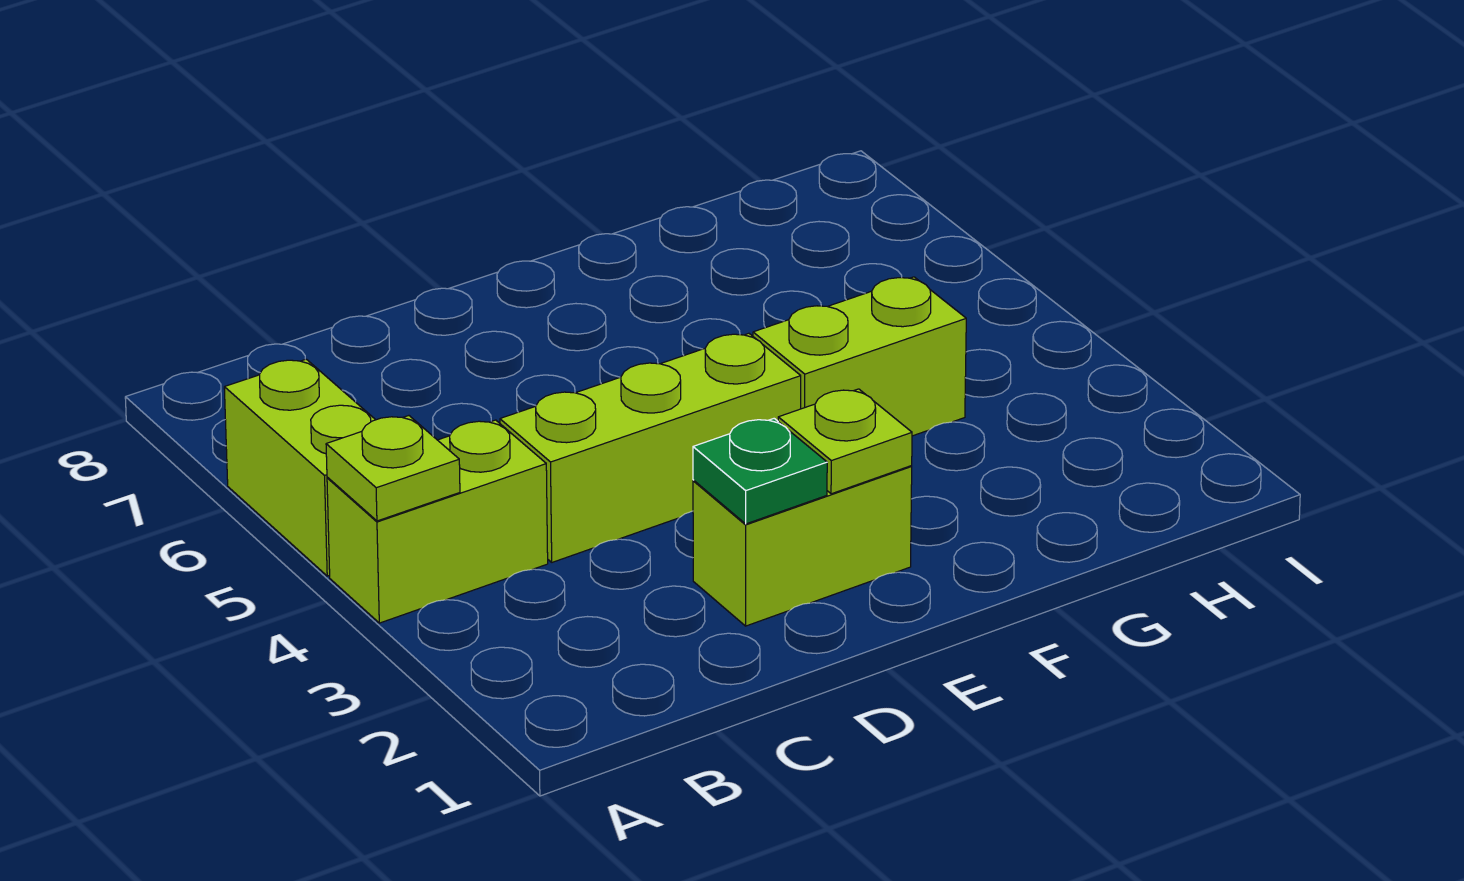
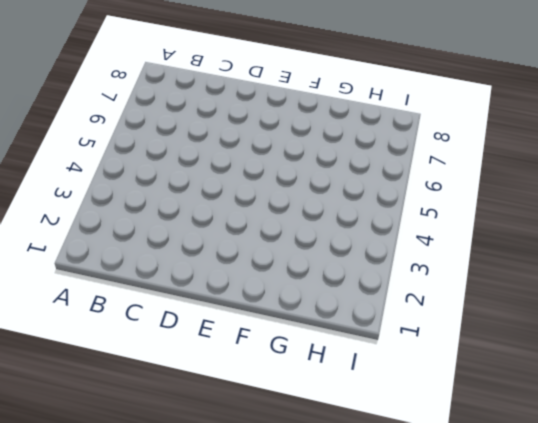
none -> lime brick A4:B4 level 1
none -> lime brick A5:A6 level 1

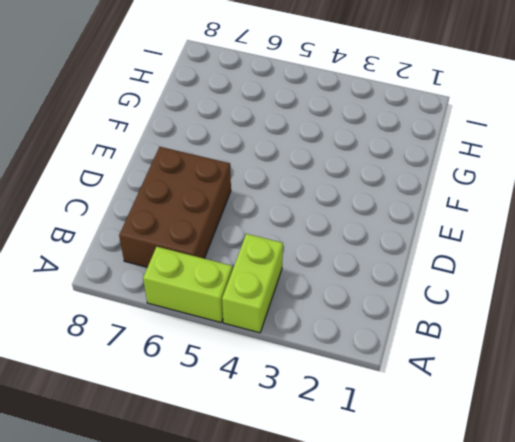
brown brick B6:D7 level 1 -> none
none -> lime brick C4:E4 level 1
none -> lime brick D2:E2 level 1

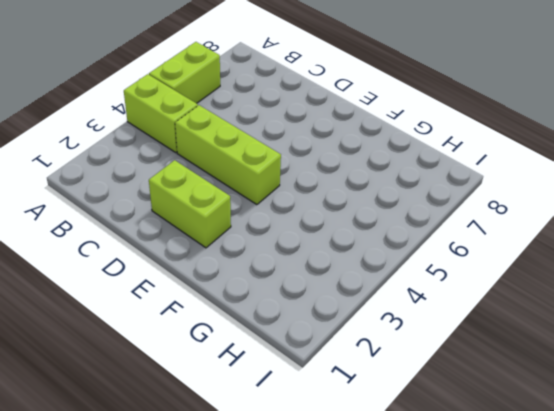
none -> lime brick F4:G4 level 1
none -> lime plate A4 level 2

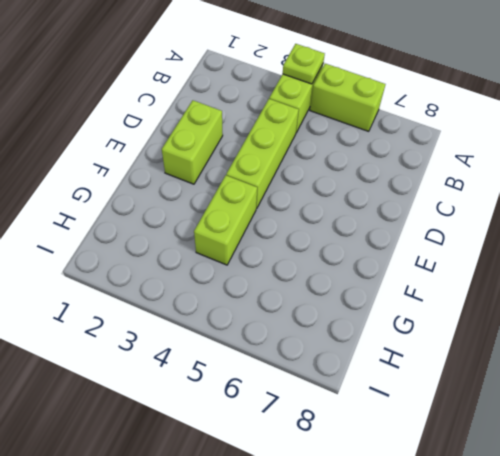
none -> green plate D2 level 2
none -> lime plate E2 level 2

